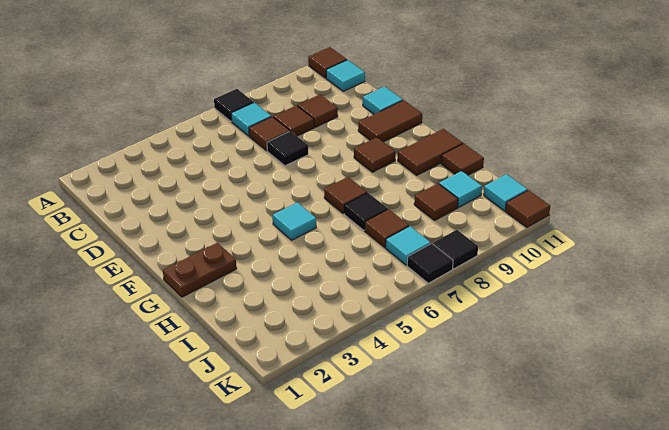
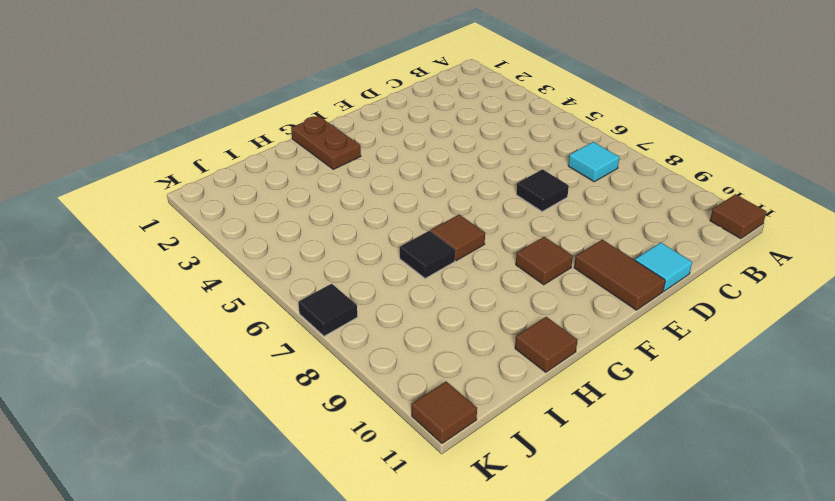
none -> black tile A7 level 1
none -> cyan tile B11 level 1
none -> brown tile C7 level 1

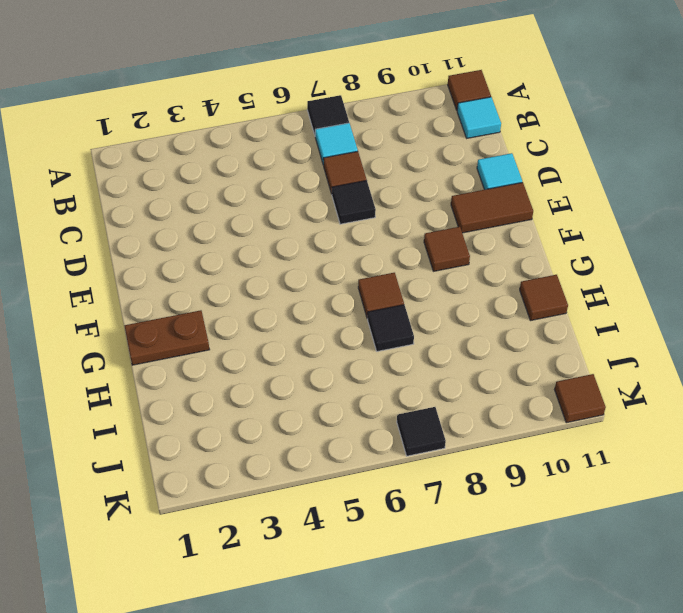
none -> brown tile C8 level 1
none -> brown tile C9 level 1
none -> cyan tile G5 level 1

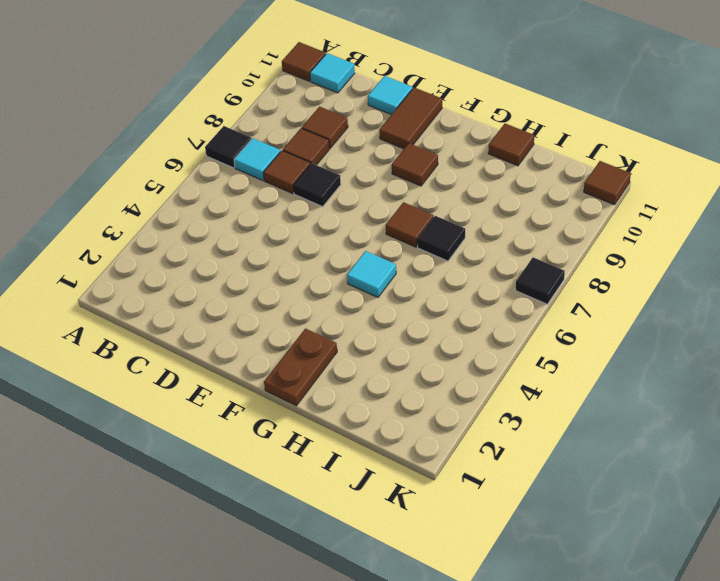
none -> brown tile G10:G11 level 1
none -> brown tile I7 level 1
none -> brown tile I9 level 1

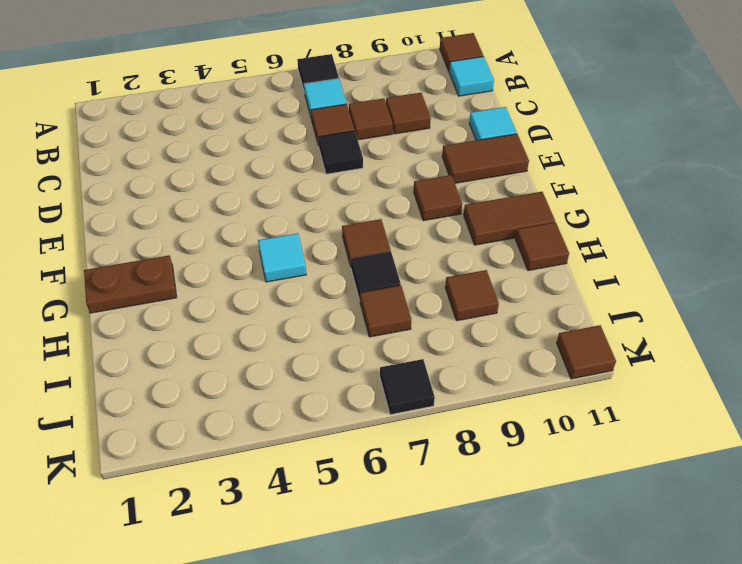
none -> cyan tile I10 level 1
none -> cyan tile J7 level 1
none -> cyan tile J11 level 1

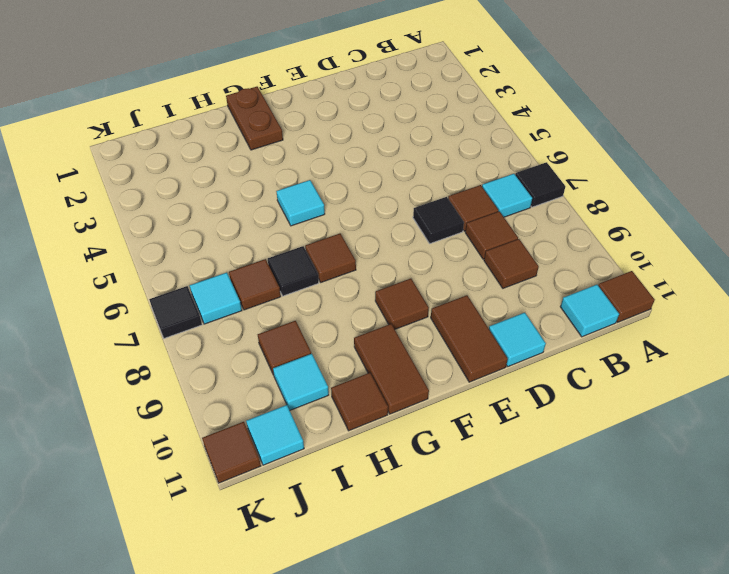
none -> black tile K8 level 1

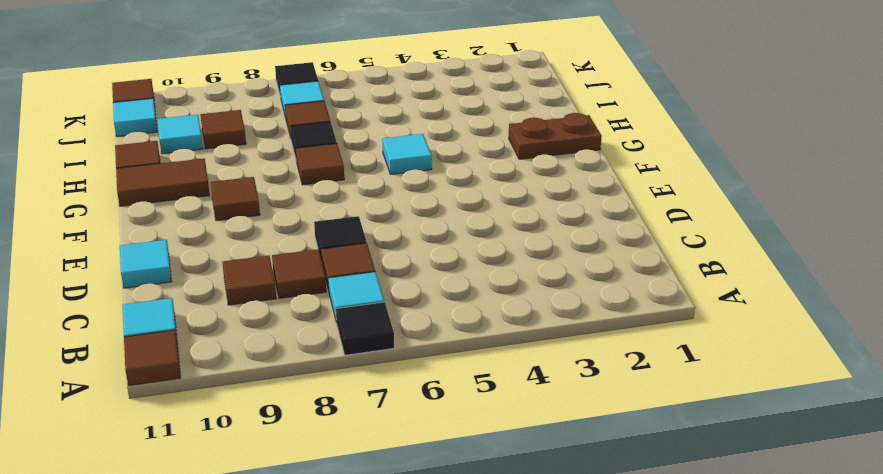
none -> brown tile E10:E11 level 1
none -> black tile K8 level 1

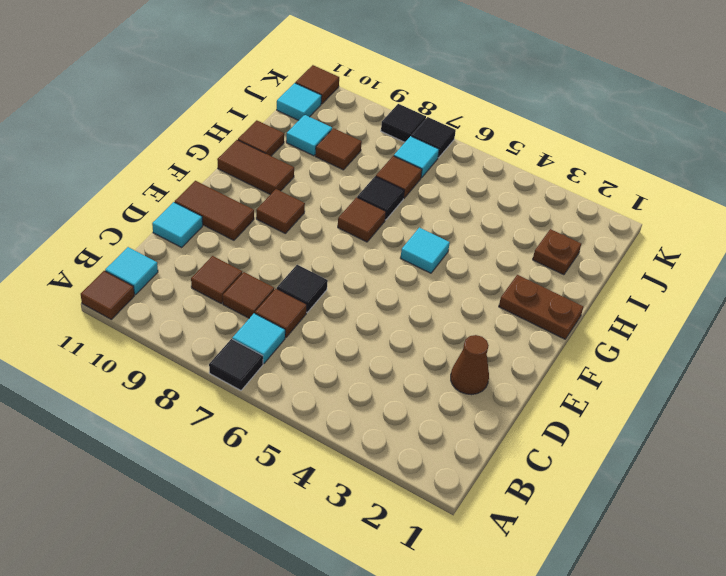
brown cone D2 level 1 -> none
brown plate I2 level 1 -> none

